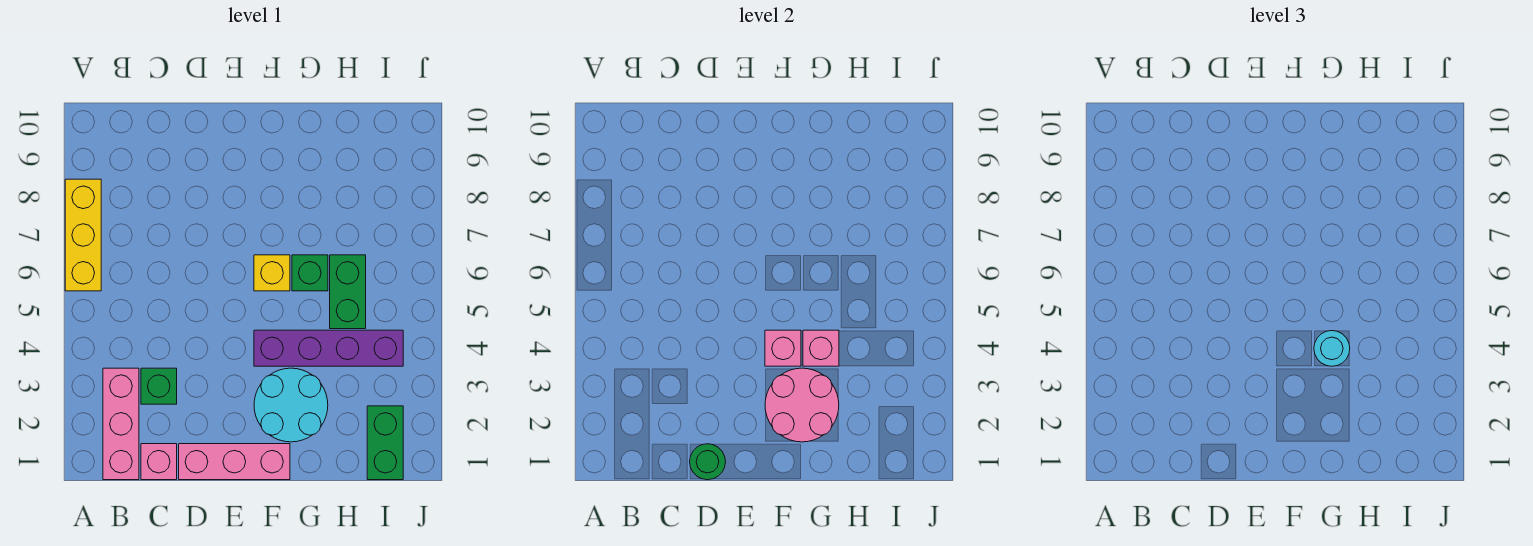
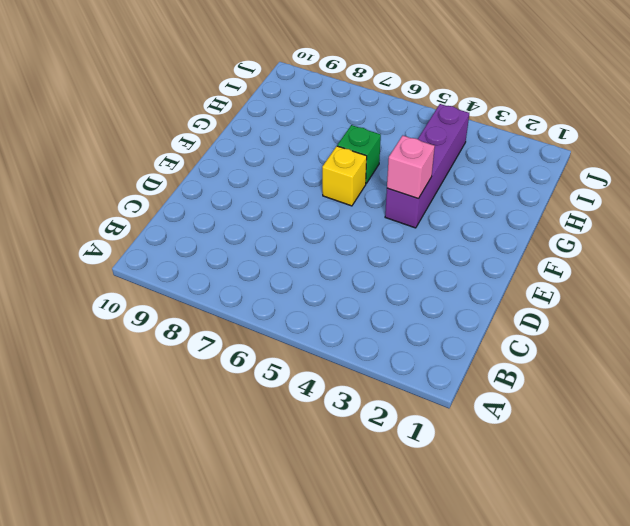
none -> yellow brick A6:A8 level 1
none -> pink brick B1:B3 level 1
none -> pink brick C1 level 1

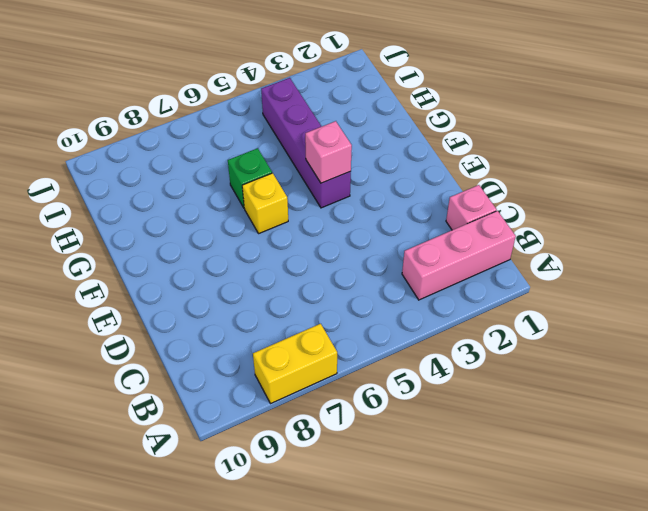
yellow brick A7:A8 level 1 -> yellow brick A6:A8 level 1
none -> green brick C3 level 1
none -> pink brick D1:F1 level 1
none -> cyan round brick F2:G3 level 1

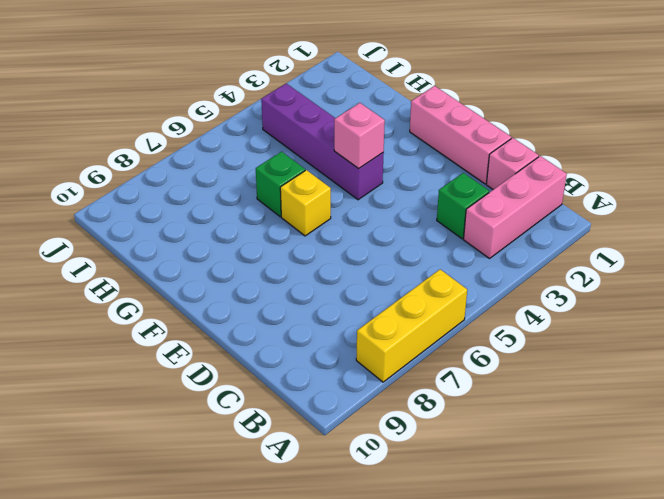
none -> cyan round brick F2:G3 level 1
none -> green brick H5:H6 level 1
none -> green brick I1:I2 level 1

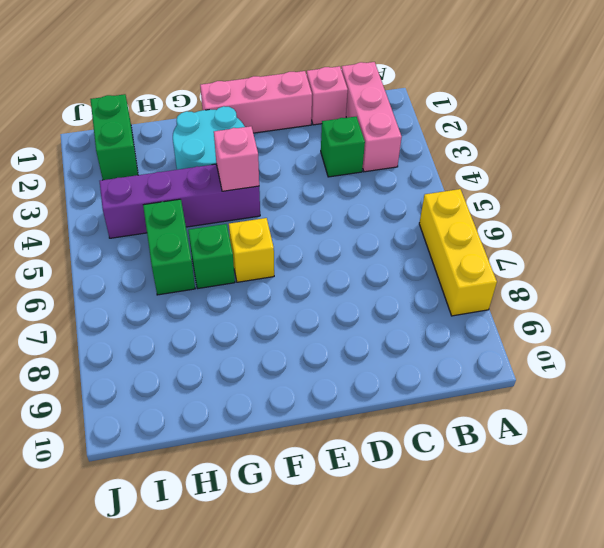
none -> green round brick D1 level 2
none -> pink round brick F2:G3 level 2
none -> pink brick G4 level 2

